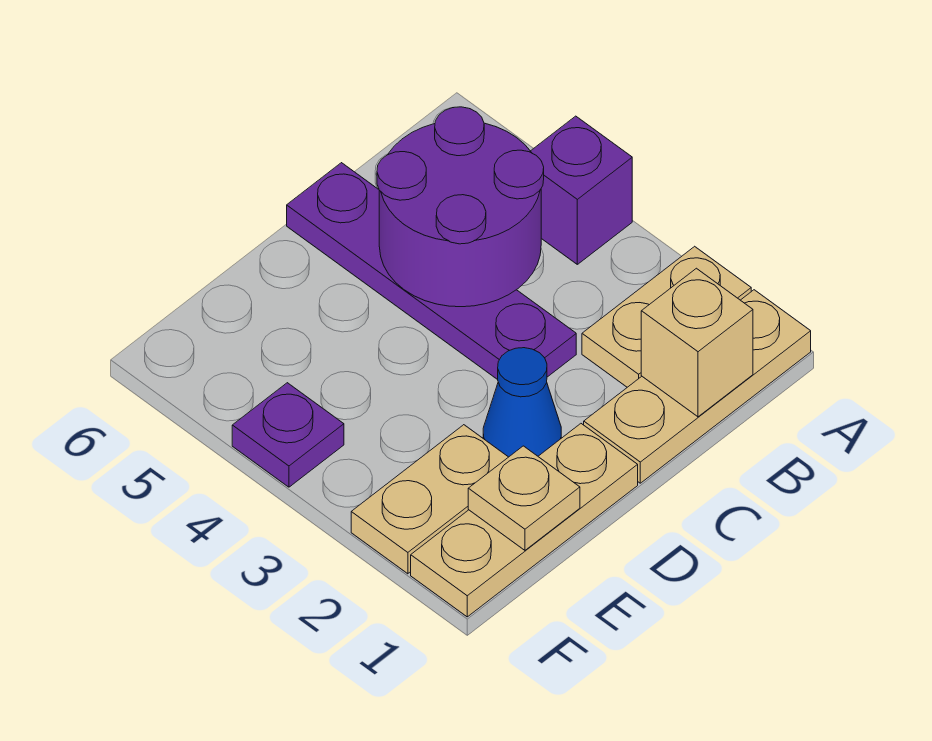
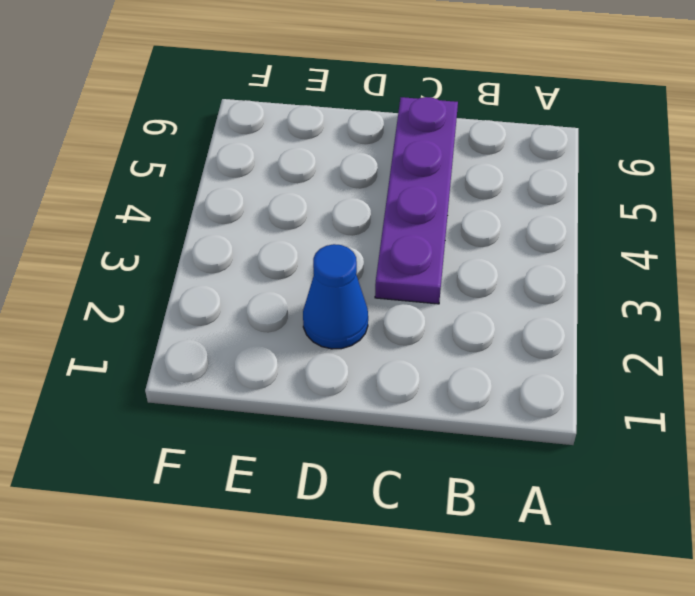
none -> tan plate A1:C1 level 1
none -> tan plate A2:B2 level 1

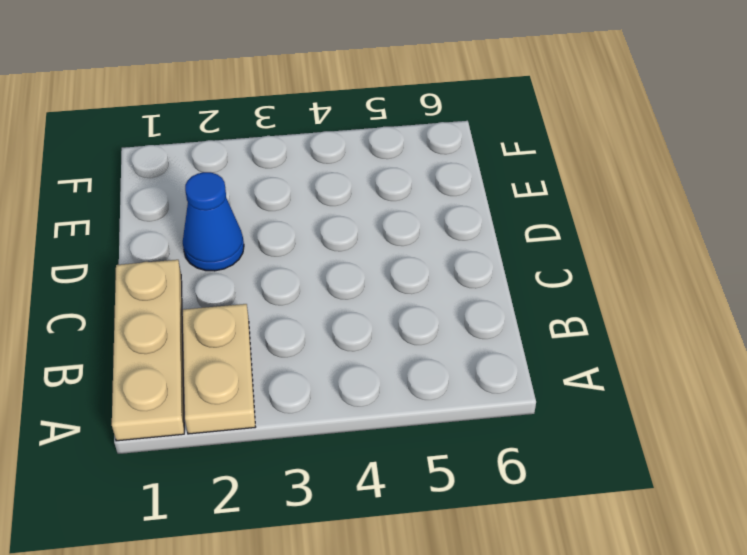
none -> purple brick A4 level 1
none -> purple plate C3:C6 level 1

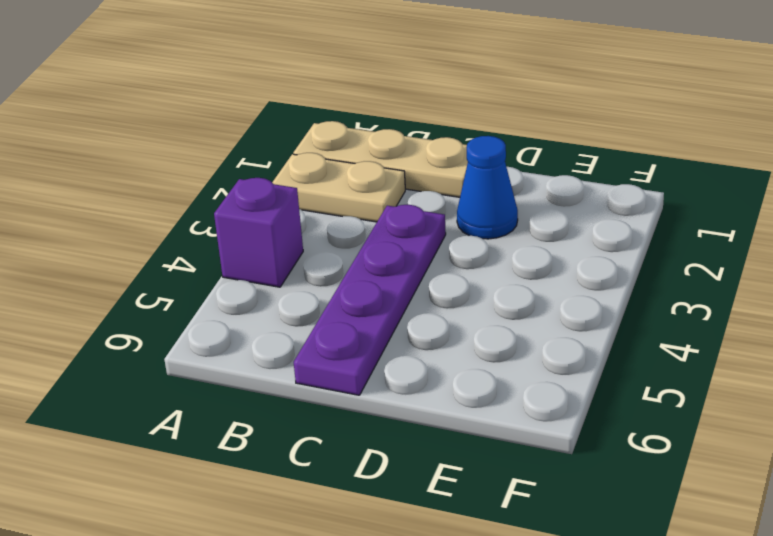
none -> tan plate D1:F1 level 1
none -> tan plate E2:F2 level 1

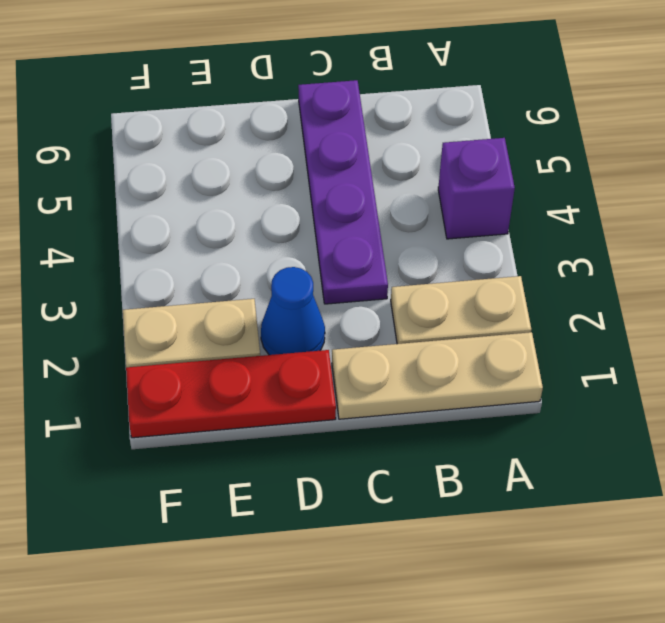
red plate D1:F1 level 1 -> tan plate D1:F1 level 1
none -> purple plate F4 level 1
none -> tan brick B1 level 2

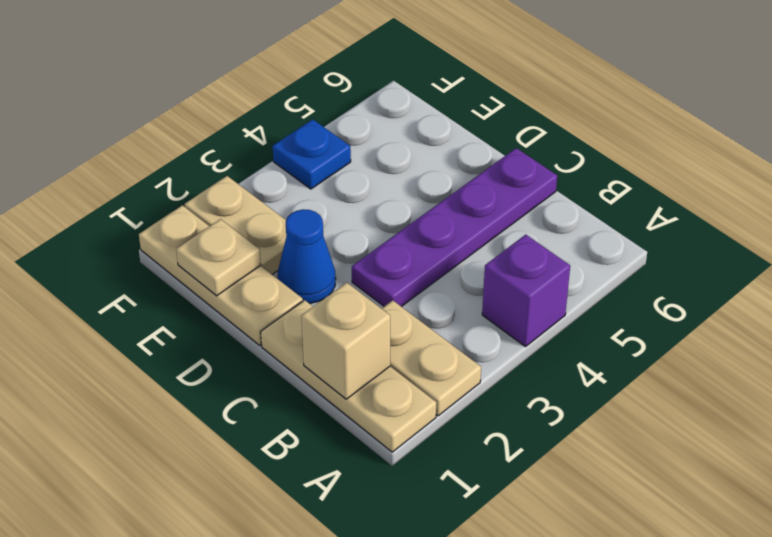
blue plate F4 level 1 -> purple plate F4 level 1
none -> purple round brick B4:C5 level 2

